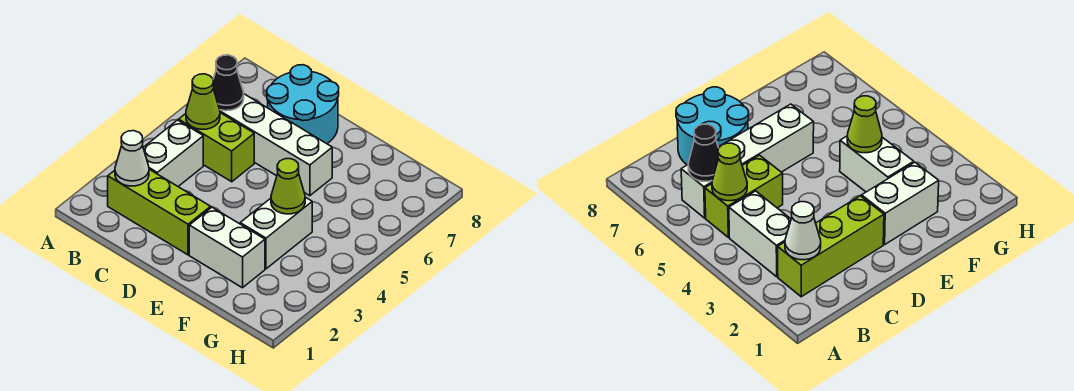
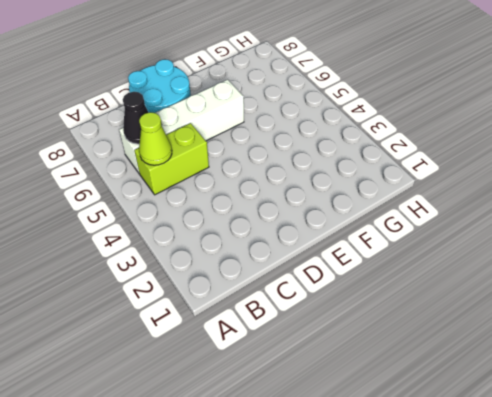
none -> lime brick B2:D2 level 1
none -> white brick B3:B4 level 1

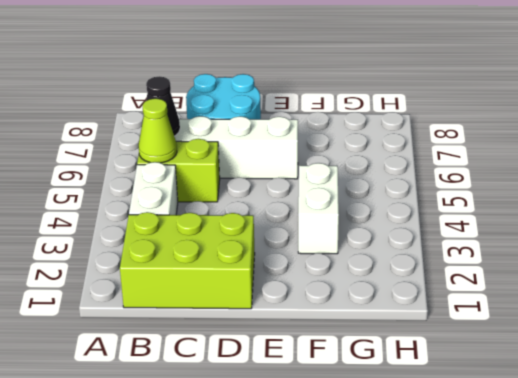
lime brick B1:D2 level 1 -> lime brick B2:D2 level 1
none -> white brick E2:F2 level 1
none -> white cone B2 level 2

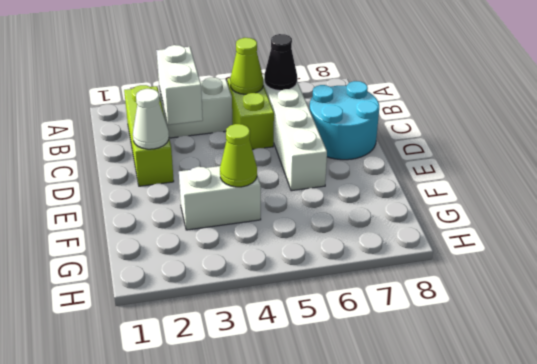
white brick B3:C3 level 2 -> white brick E2:F2 level 1
white cone D2 level 2 -> white cone B2 level 2

